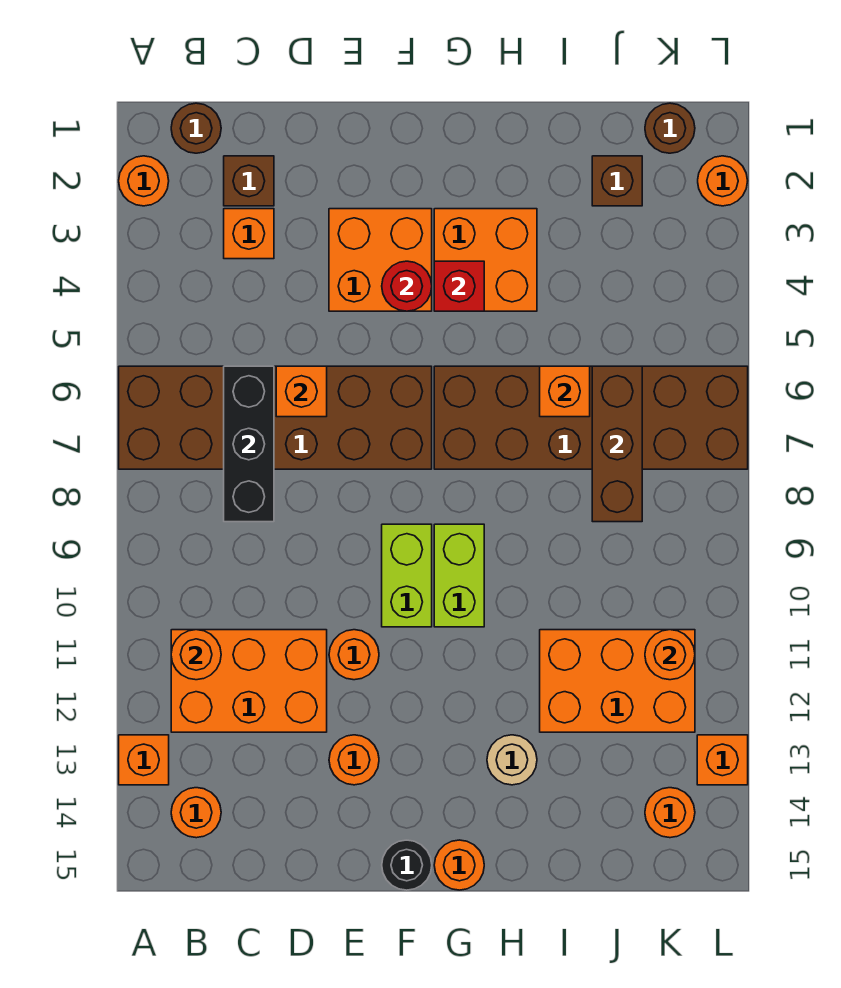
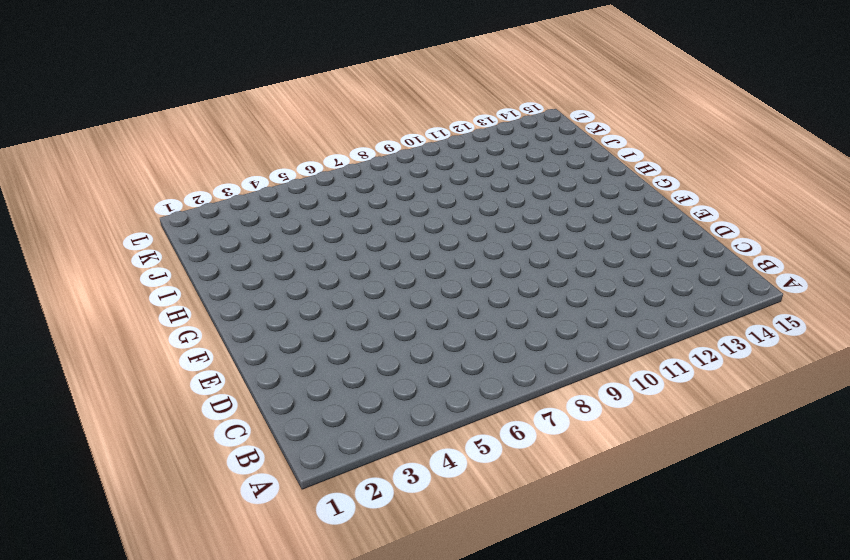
none -> orange round brick A2 level 1
none -> brown brick A6:F7 level 1
none -> orange brick A13 level 1
none -> brown round brick B1 level 1

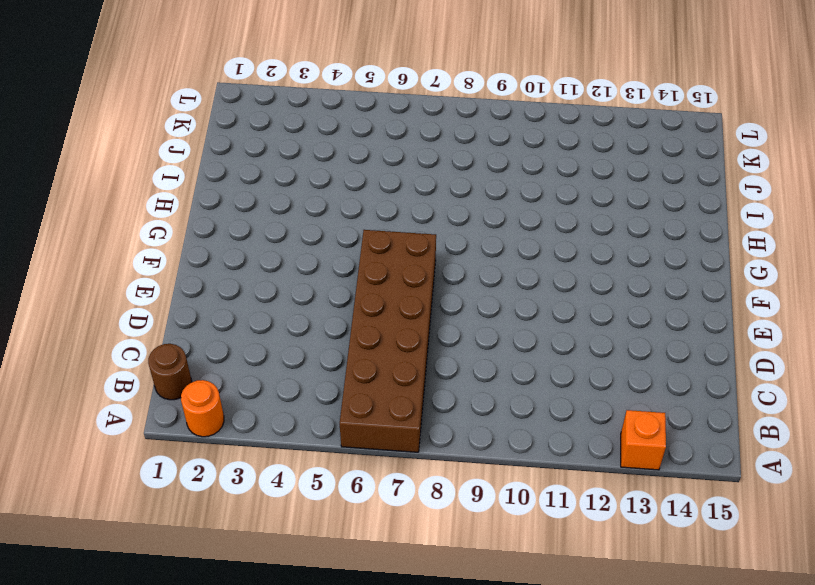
none -> orange brick B11:D12 level 1
none -> orange round brick B14 level 1
none -> brown brick C2 level 1
none -> orange brick C3 level 1

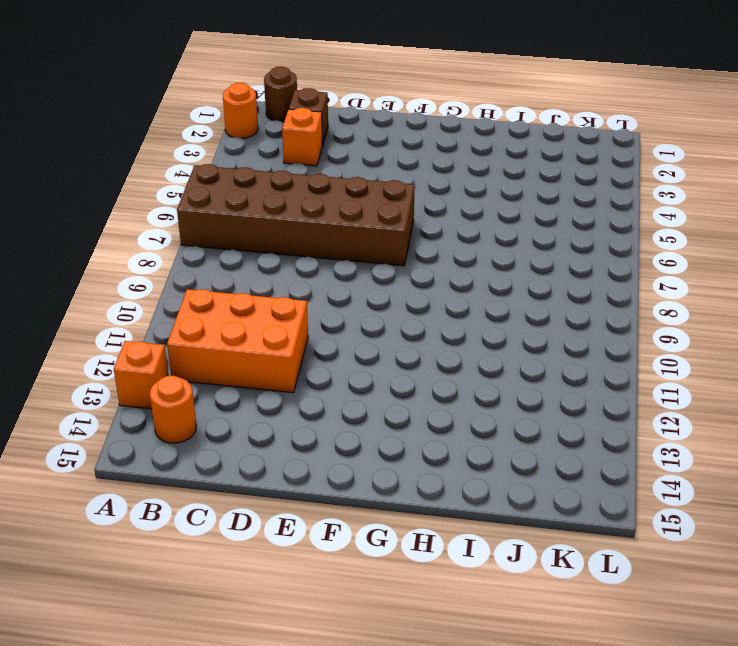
none -> orange brick E3:F4 level 1
none -> orange round brick E11 level 1
none -> orange round brick E13 level 1
none -> lime brick F9:F10 level 1

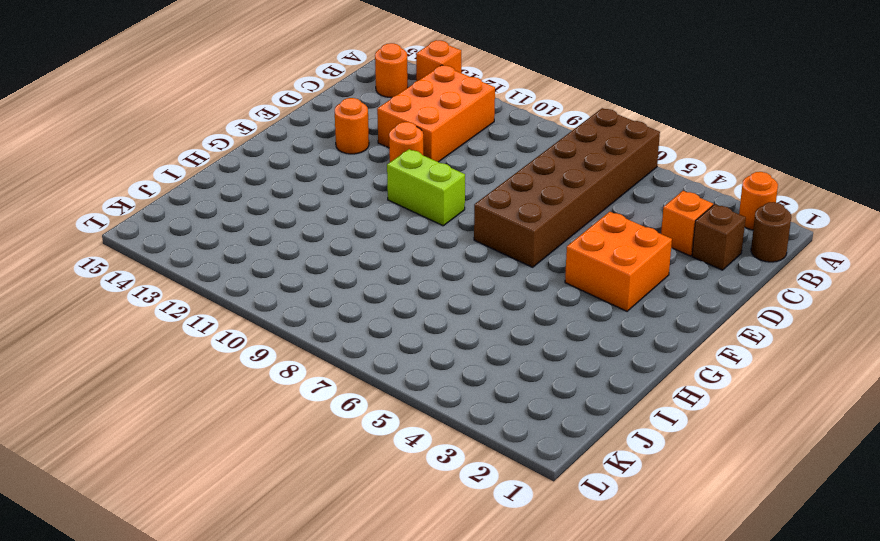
none -> black round brick F15 level 1
none -> orange brick G3:H4 level 1
none -> brown brick G6:L7 level 1
none -> lime brick G9:G10 level 1

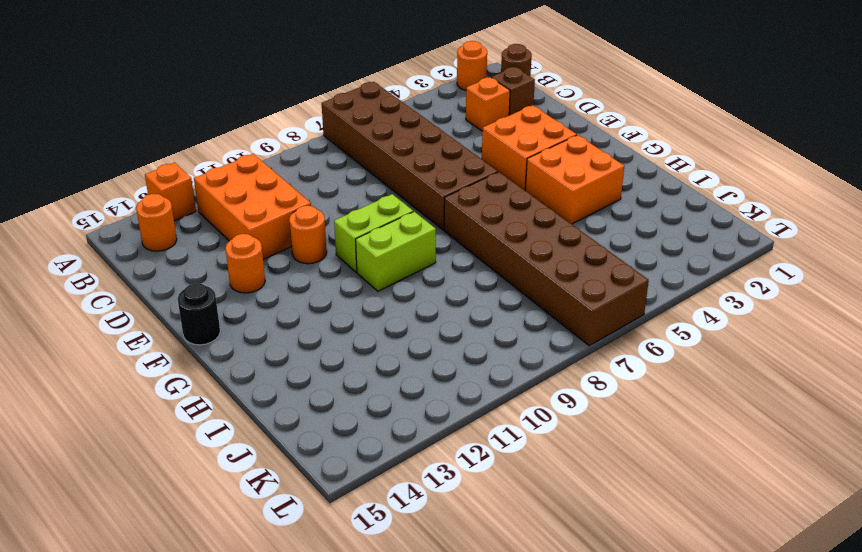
none -> orange round brick G15 level 1
none -> tan round brick H13 level 1
none -> orange brick I11:K12 level 1
none -> brown brick J2 level 1

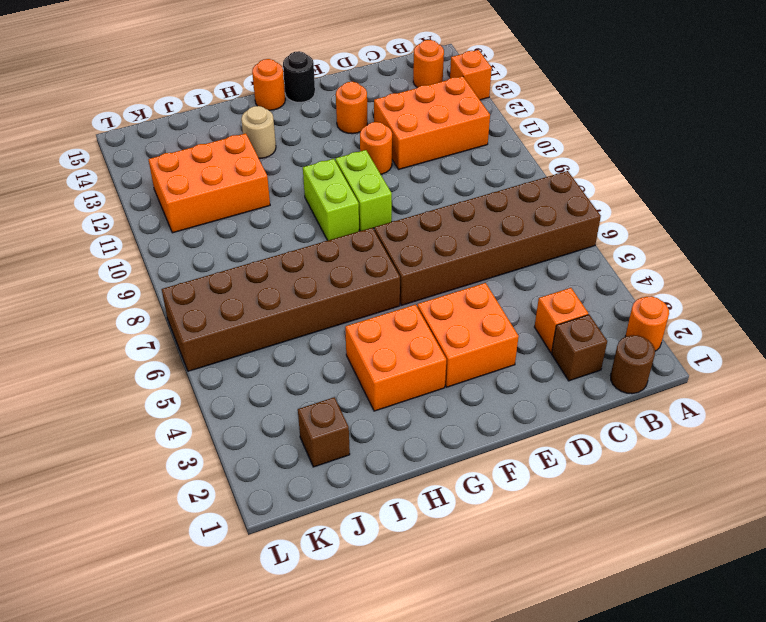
none -> brown round brick K1 level 1
none -> orange round brick K14 level 1
none -> orange round brick L2 level 1
none -> orange brick L13 level 1

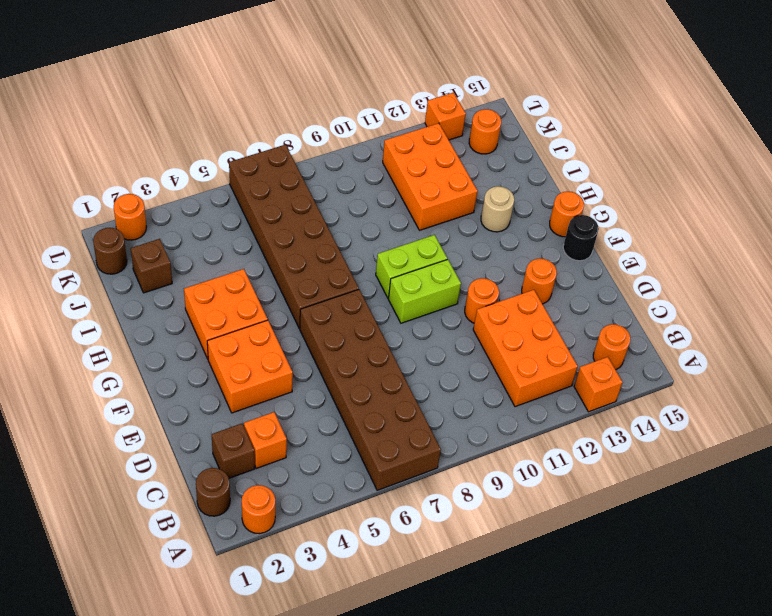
none -> orange round brick B11 level 2
none -> black brick C6:C8 level 2
none -> orange brick D6 level 2
none -> red round brick F4 level 2

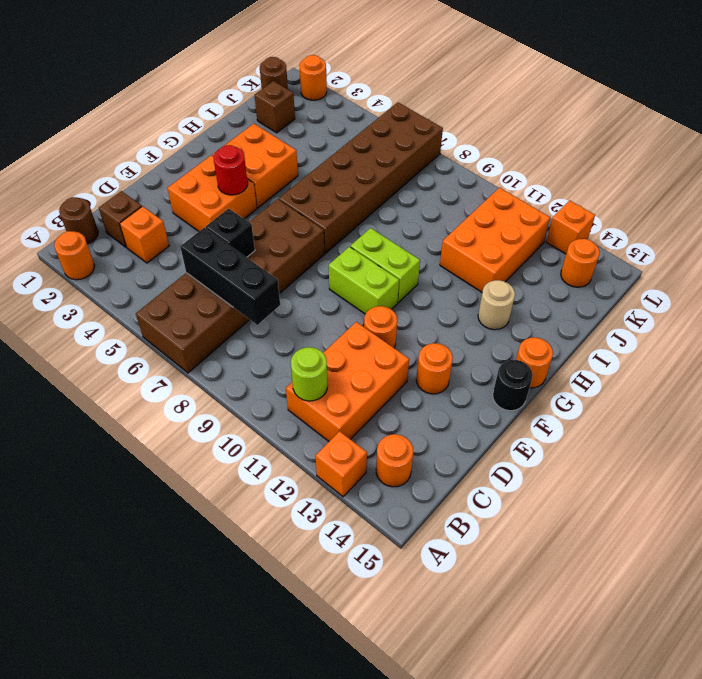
lime round brick B11 level 2 -> orange round brick B11 level 2
black brick D6 level 2 -> orange brick D6 level 2
none -> red brick G4 level 2
none -> orange brick I6 level 2
none -> brown brick J6:J8 level 2
none -> orange round brick K11 level 2

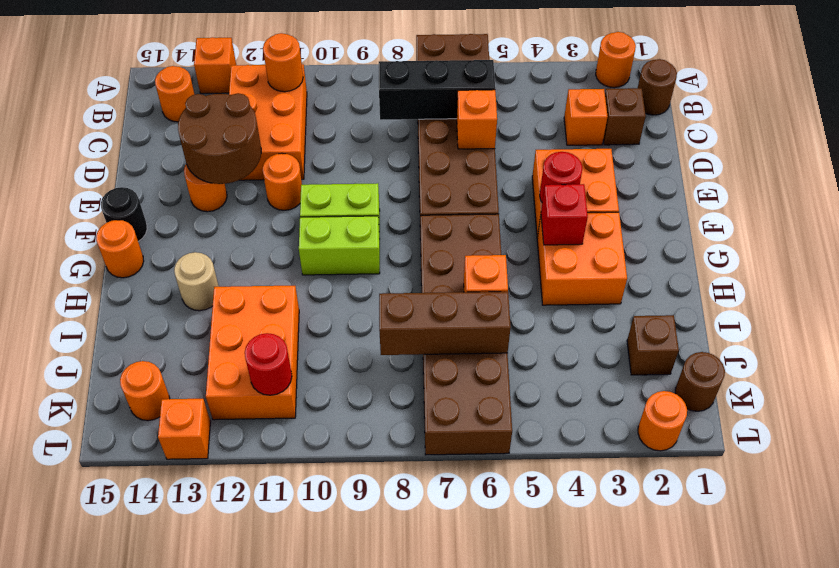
brown round brick D12:E13 level 2 -> none
red round brick K11 level 2 -> orange round brick K11 level 2

